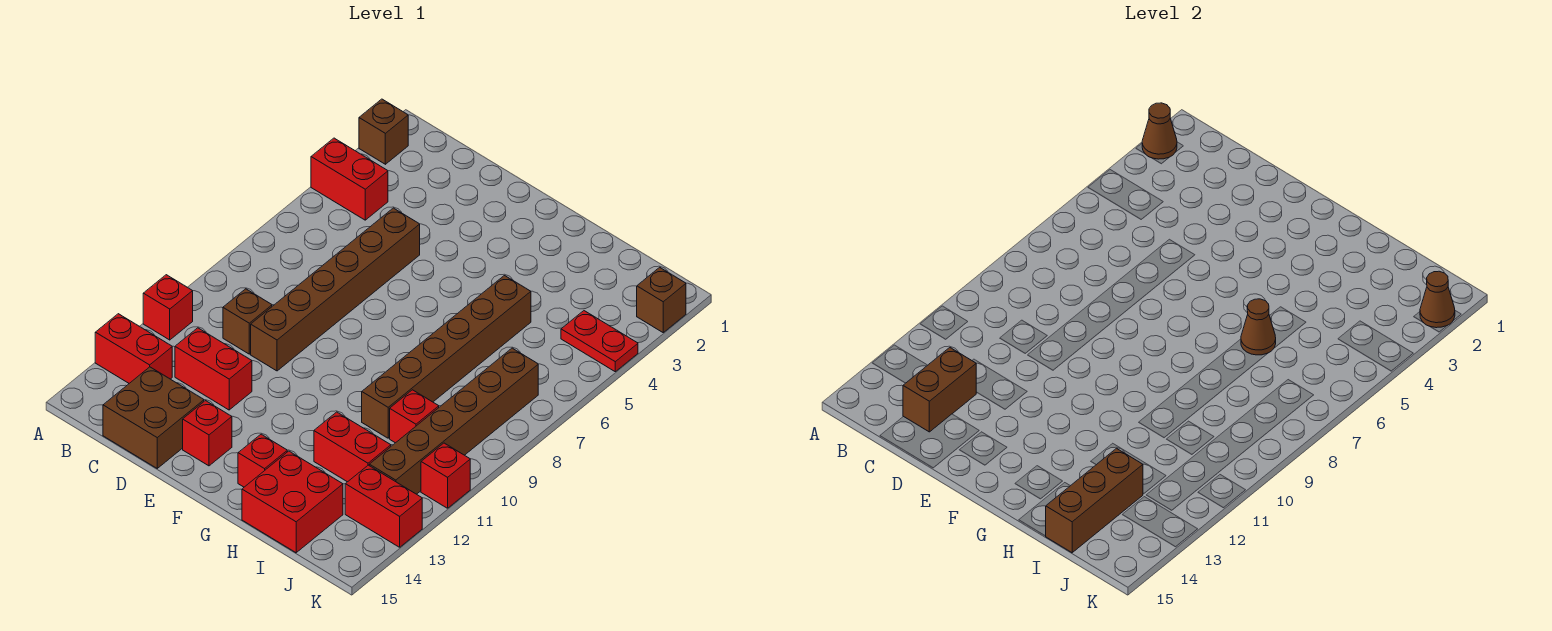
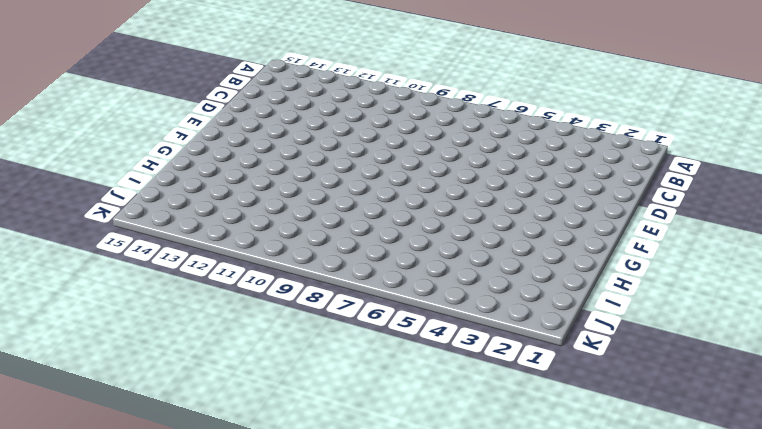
none -> brown brick A2 level 1
none -> red brick A4:B4 level 1
none -> red brick A11 level 1

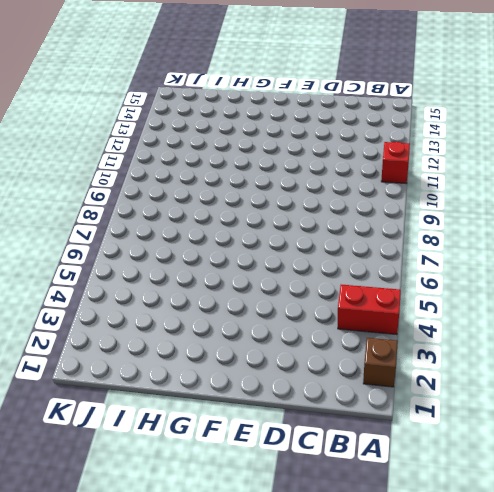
none -> red brick A13:B13 level 1
none -> brown brick C10 level 1
none -> red brick C12:D12 level 1

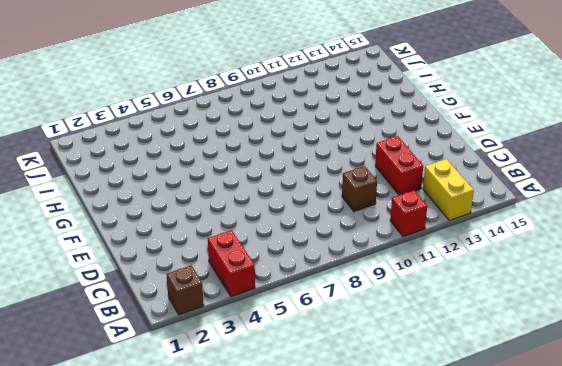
yellow brick A13:B13 level 1 -> red brick A13:B13 level 1
none -> brown brick C14:D15 level 1
none -> brown brick D5:D10 level 1
none -> red brick E14 level 1

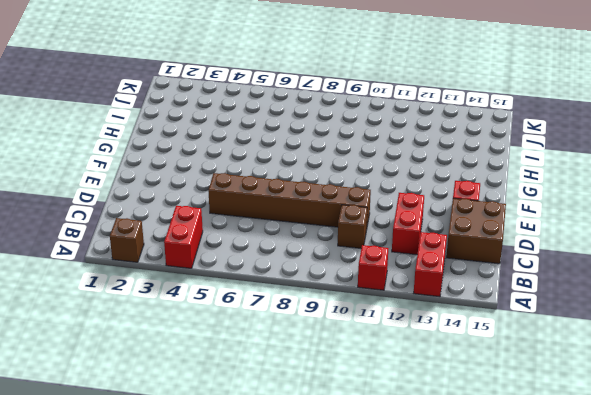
none -> red brick G14 level 1
none -> brown brick H5:H10 level 1
none -> red brick H12:I12 level 1

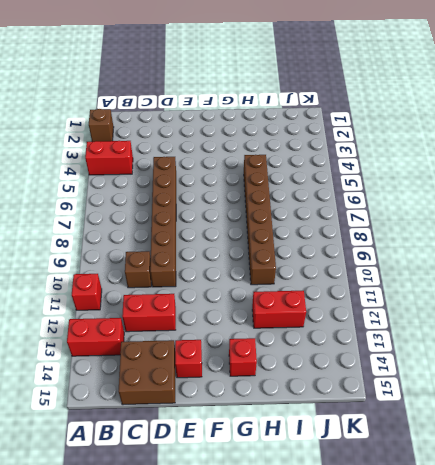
none -> red brick H14:I15 level 1
none -> red brick I10 level 1
none -> red plate J4:K4 level 1

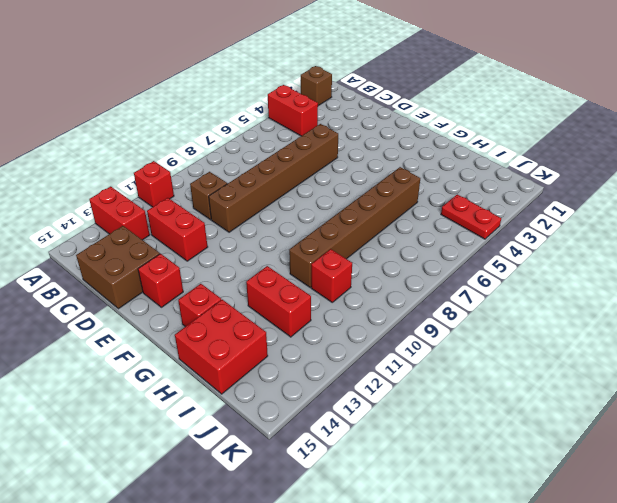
none -> brown brick J7:J12 level 1
none -> red brick J13:K13 level 1
none -> brown brick K2 level 1

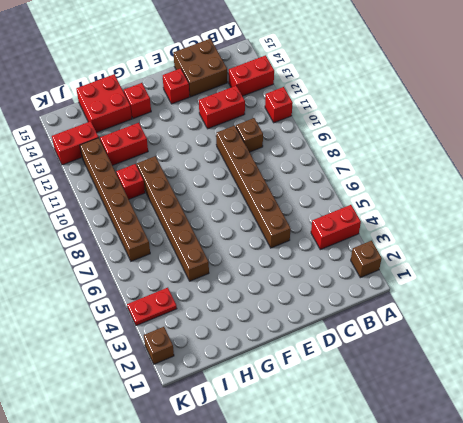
none -> red brick K11 level 1
none -> brown cone A2 level 2
none -> brown brick C13:C14 level 2

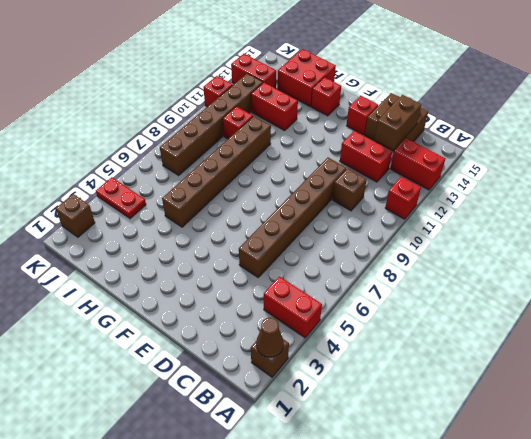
none -> brown cone H6 level 2
none -> brown brick I13:I15 level 2
none -> brown cone K2 level 2

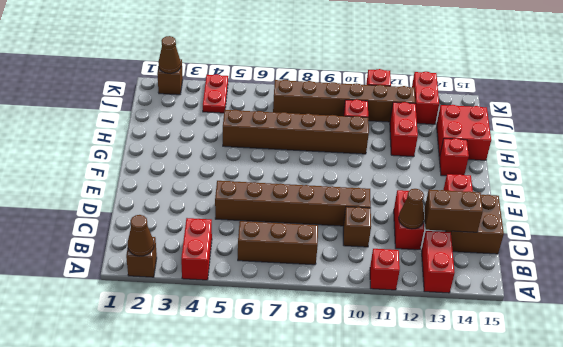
brown brick B6:B8 level 1 -> brown brick I13:I15 level 2
brown cone C12 level 2 -> brown cone H6 level 2

